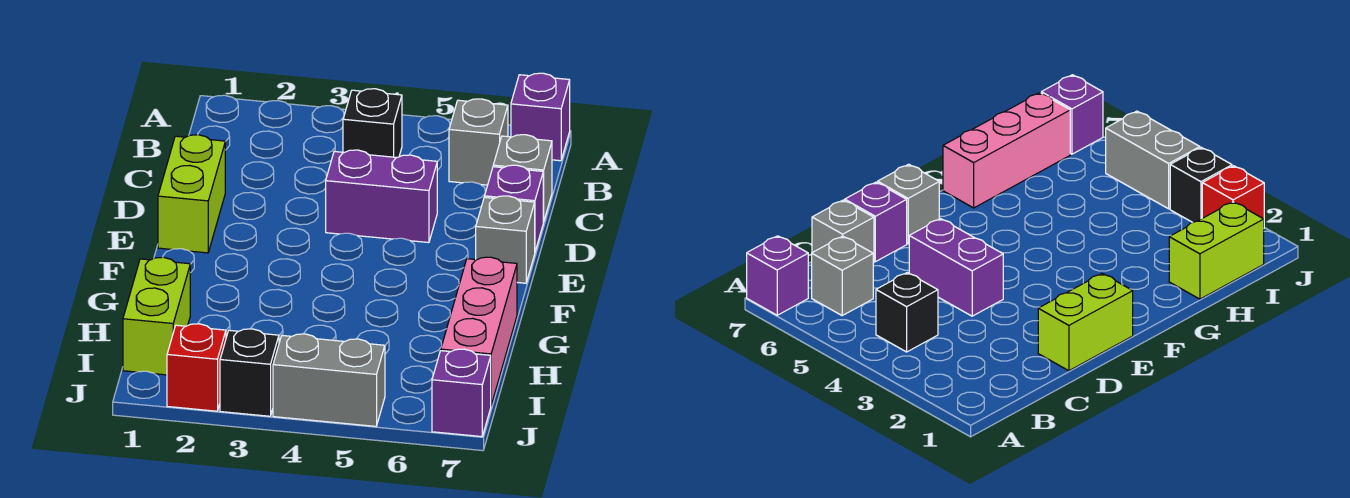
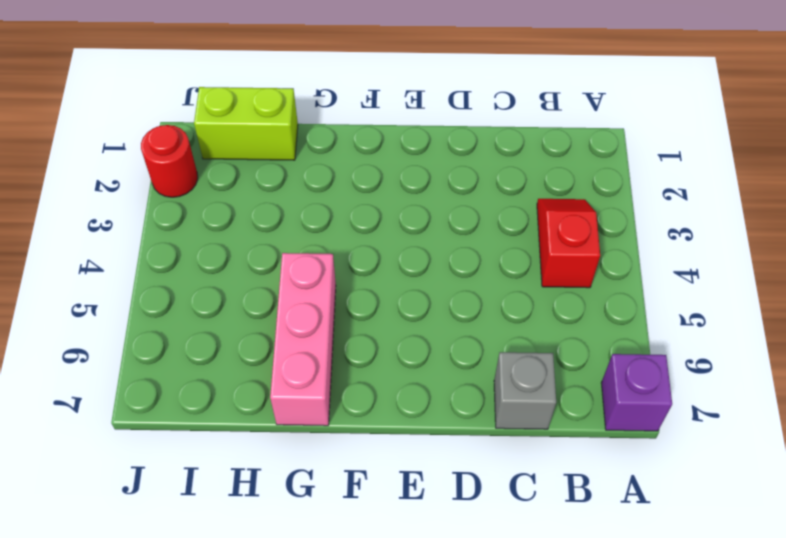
red slope B3:B4 level 1 top 4 -> black brick B4 level 1
pink brick G5:G7 level 1 -> pink brick G7:I7 level 1
red round brick J2 level 1 -> red brick J2 level 1
none -> grey brick B6 level 1
none -> lime brick D1:E1 level 1
none -> purple brick D4:D5 level 1

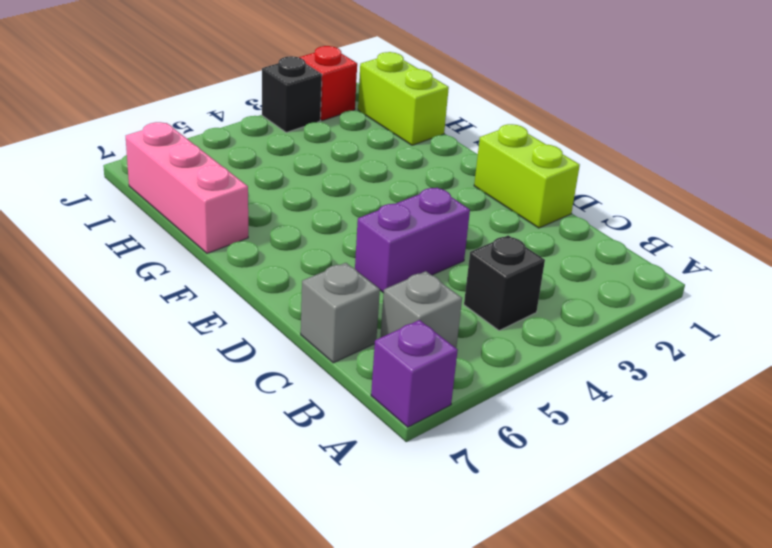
none -> purple brick D7 level 1
none -> grey brick E7 level 1
none -> grey brick J4:J5 level 1

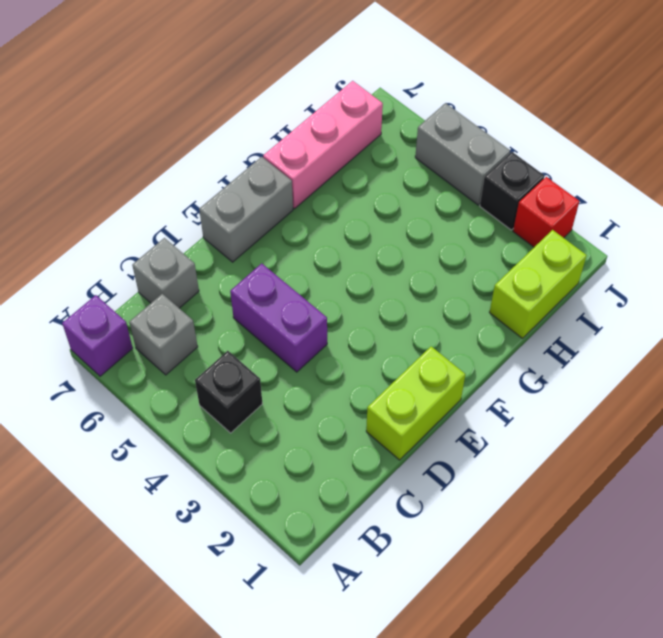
grey brick E7:F7 level 1 -> grey brick E7 level 1
none -> purple brick D7 level 1
none -> purple brick J7 level 1

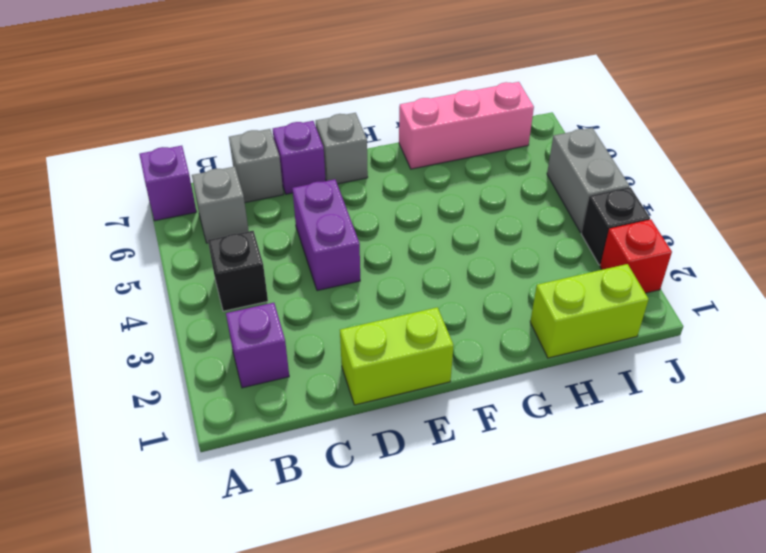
purple brick B2 level 1 -> purple brick J7 level 1

